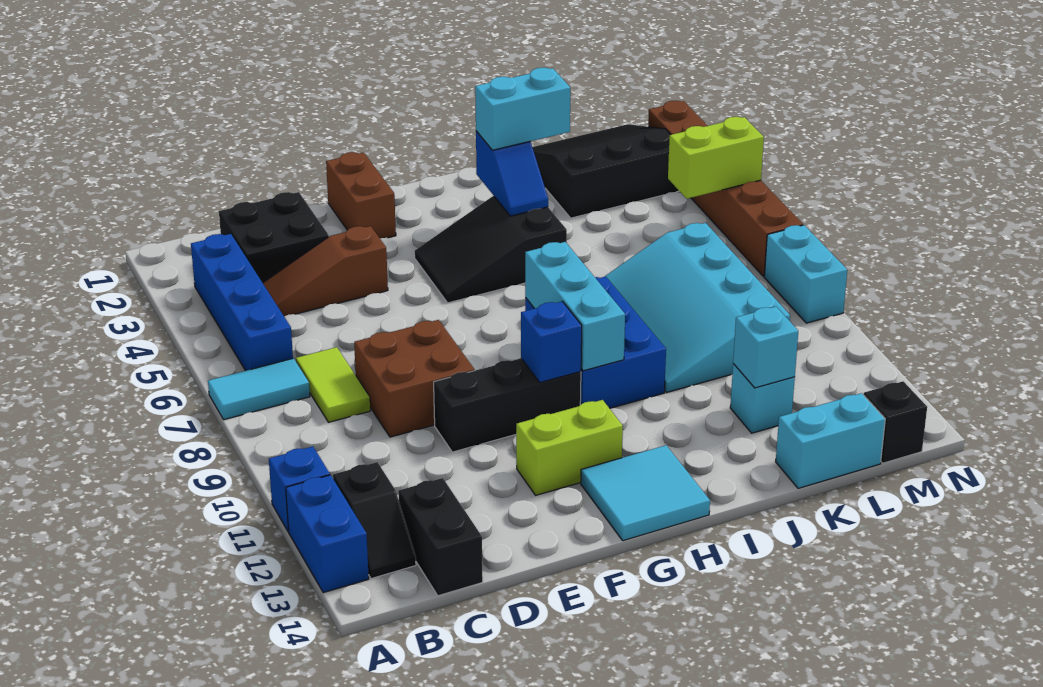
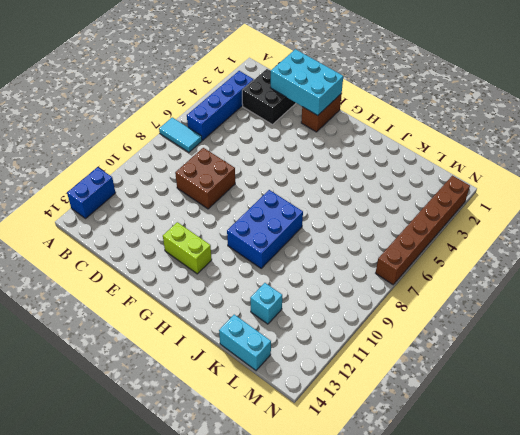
cyan brick D1:F2 level 2 -> none
none -> blue brick A11 level 1
none -> black slope B12:B13 level 1 top 12
none -> brown slope C4:E4 level 1 top E

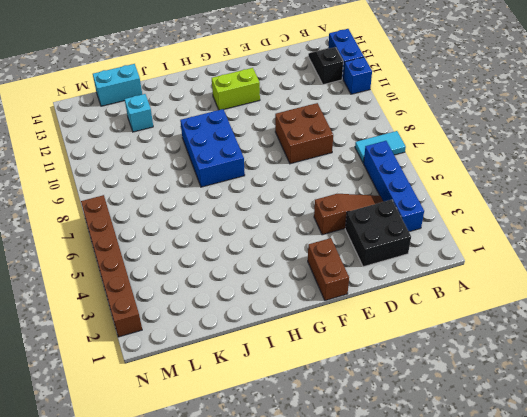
none -> lime tile C7:C8 level 1
none -> black brick C13:C14 level 1
none -> black brick E10:G10 level 1

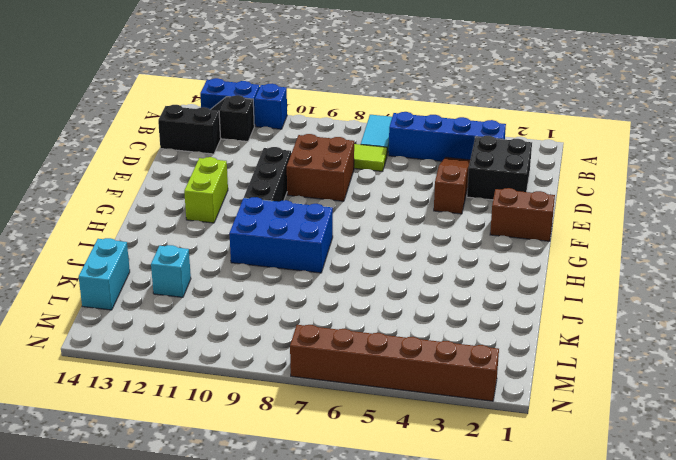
none -> black slope G4:I5 level 1 top I
none -> cyan tile G13:H14 level 1
none -> cyan slope J7:L10 level 1 top L

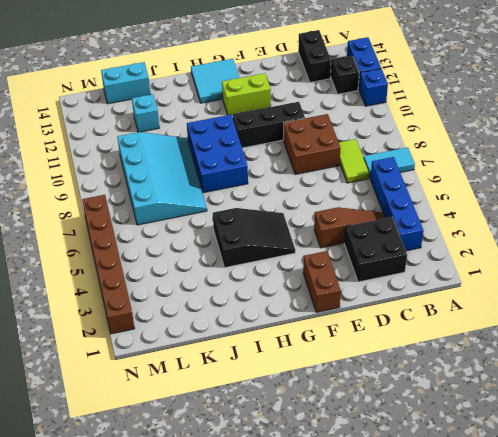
none -> black slope K1:M3 level 1 top 3
none -> black brick M14 level 1
none -> cyan brick N8:N9 level 1

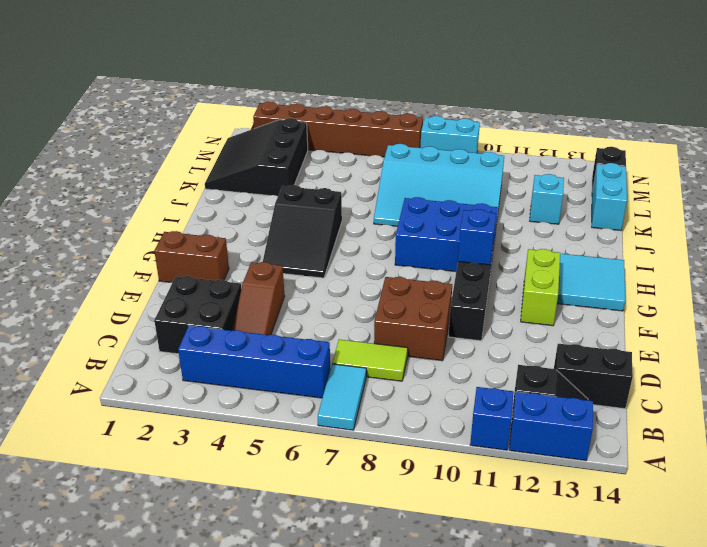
none -> cyan brick H8:H10 level 2
none -> blue slope I3:I4 level 2 top 3
none -> cyan brick K12 level 2

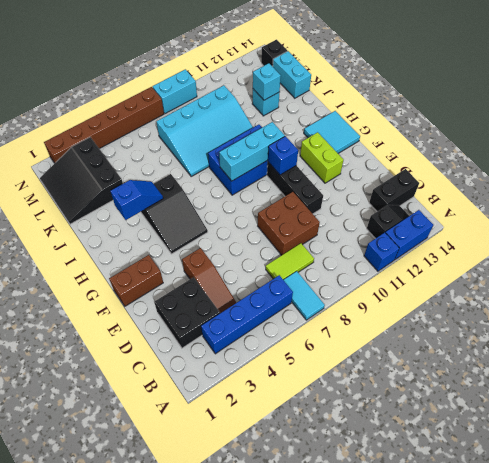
none -> lime brick M5:N5 level 2
none -> cyan brick I3:J3 level 3

